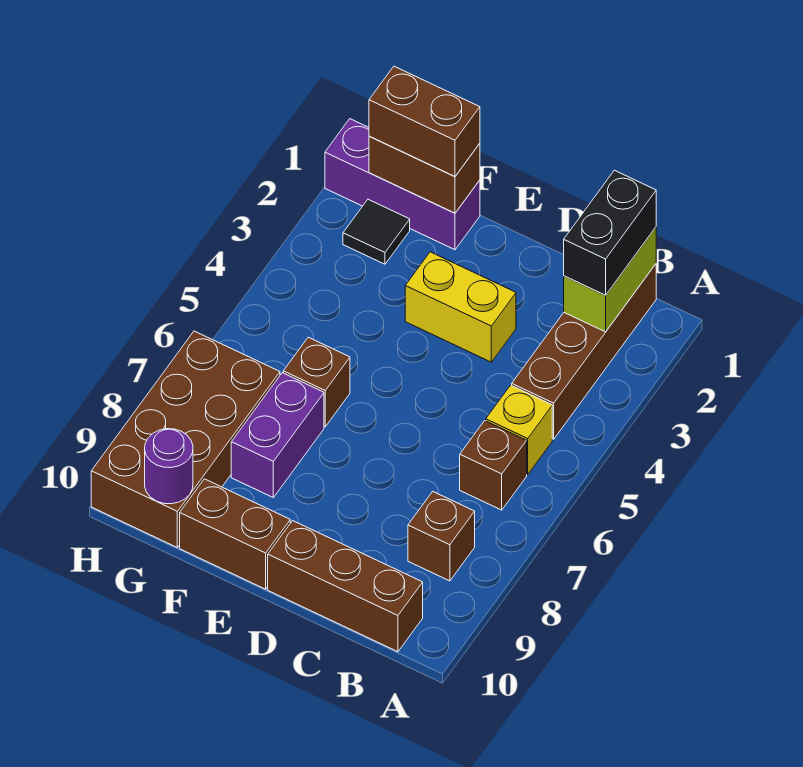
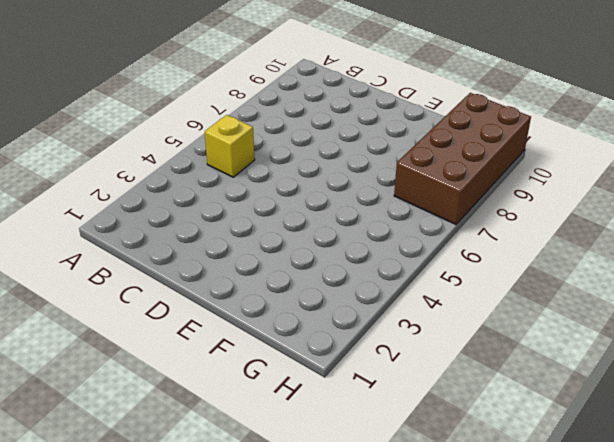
none -> brown brick B1:B4 level 1
none -> brown brick B6 level 1
none -> brown brick B8 level 1

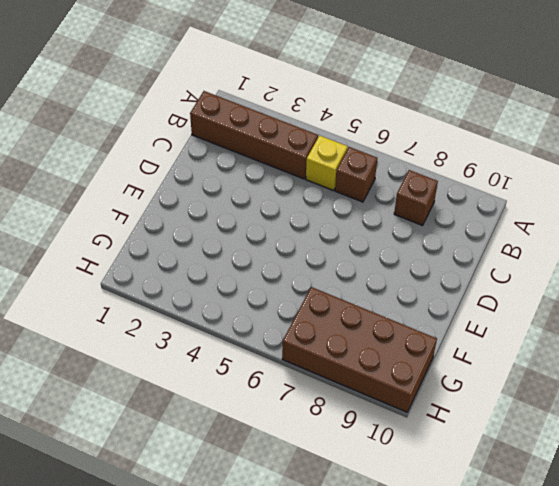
none -> brown brick B10:D10 level 1
none -> yellow brick D3:E3 level 1
none -> brown brick E10:F10 level 1

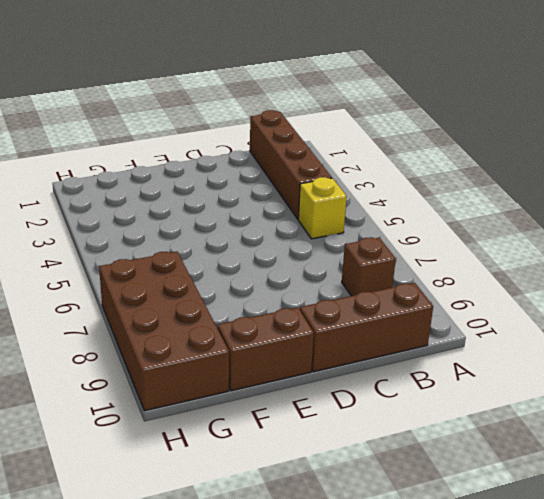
none -> brown brick B6 level 1
none -> yellow brick D3:E3 level 1
none -> purple brick F1:H1 level 1

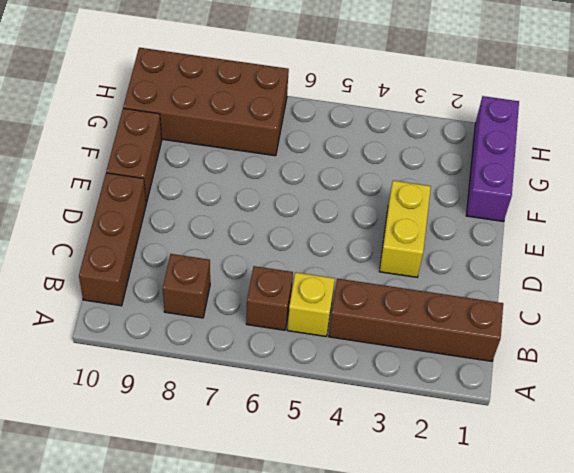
none -> brown brick F6 level 1
none -> purple brick F7:F8 level 1
none -> black tile G2 level 1

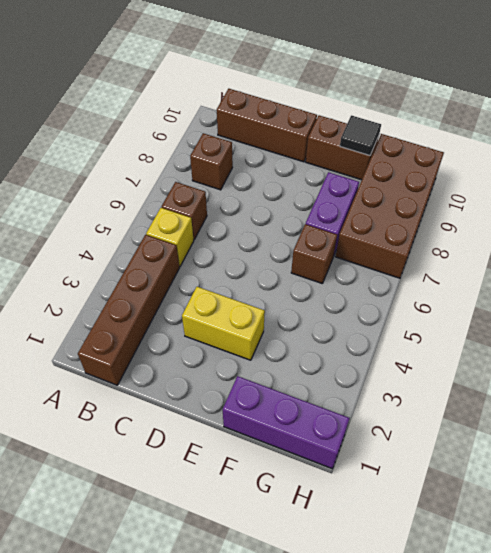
black tile F10 level 2 -> black tile G2 level 1
none -> lime brick B1:B2 level 2
none -> brown brick F1:G1 level 2
none -> purple round brick G10 level 2

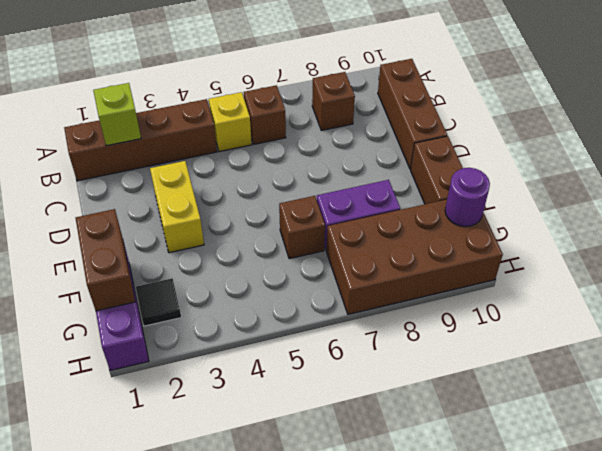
lime brick B2 level 2 -> lime brick B1:B2 level 2
none -> black brick B1:B2 level 3
none -> brown brick F1:G1 level 3

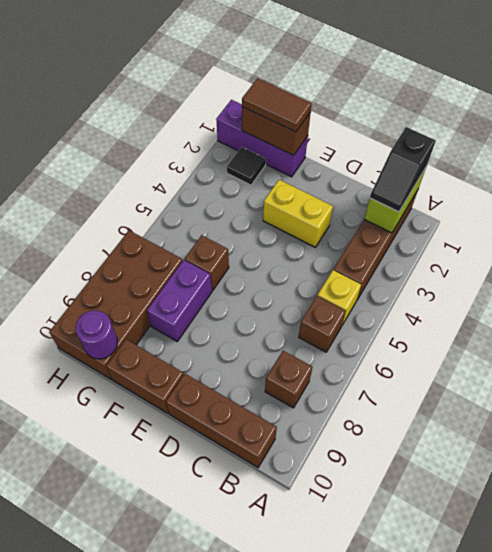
black slope B1:B2 level 3 top 1 -> black brick B1:B2 level 3
brown tile F1:G1 level 3 -> brown brick F1:G1 level 3

